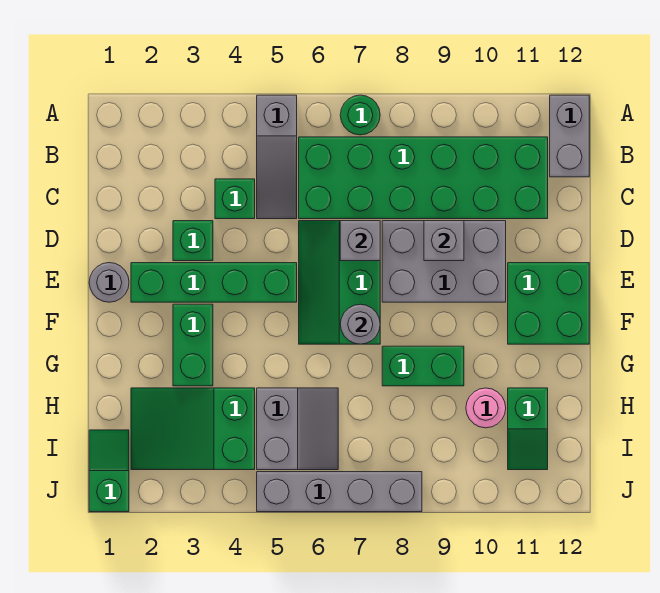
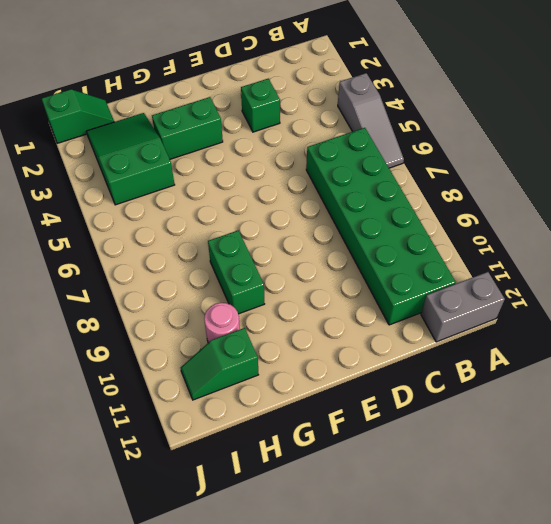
grey slope A4:A6 level 1 top 4 -> grey slope A5:C5 level 1 top A
none -> green round brick A7 level 1
none -> green brick C4 level 1
none -> green slope D6:F7 level 1 top 7

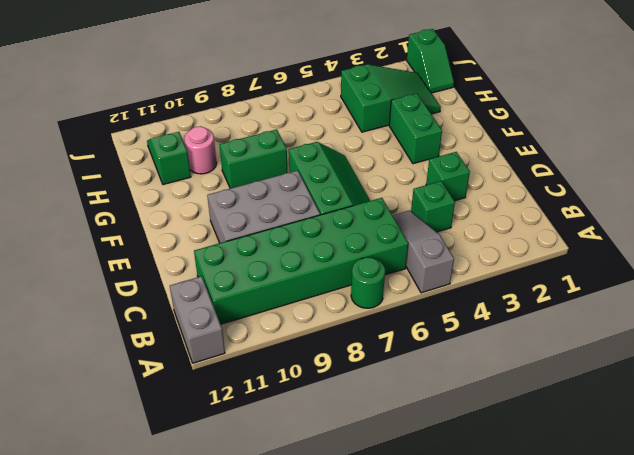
none -> grey round brick E1 level 1
none -> green brick E2:E5 level 1
none -> green brick E11:F12 level 1

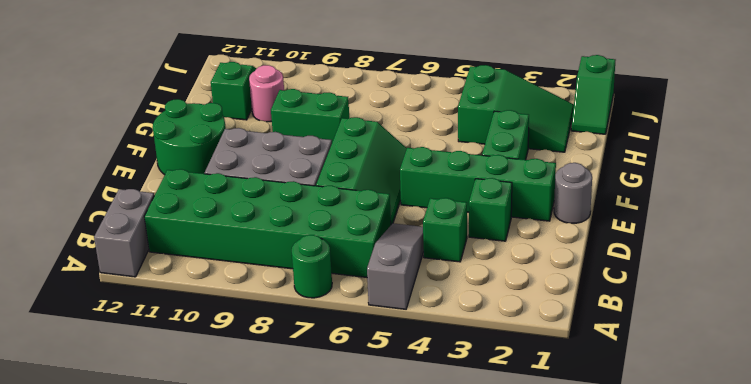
green round brick E11:F12 level 1 -> green brick E11:F12 level 1
none -> grey slope H5:I6 level 1 top 5
none -> grey brick J5:J8 level 1
none -> grey brick D7 level 2

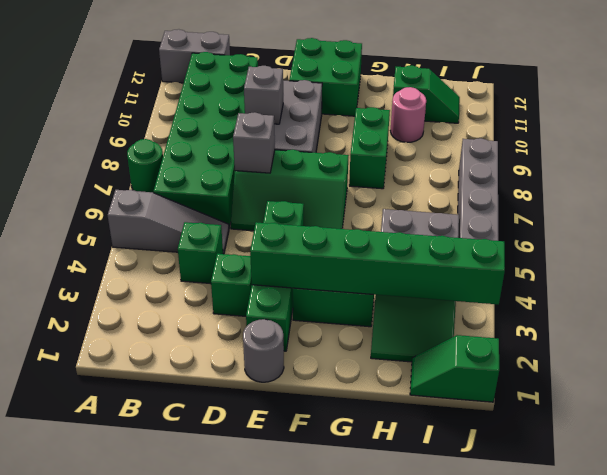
green brick E3:J3 level 2 -> none
none -> grey round brick F7 level 2

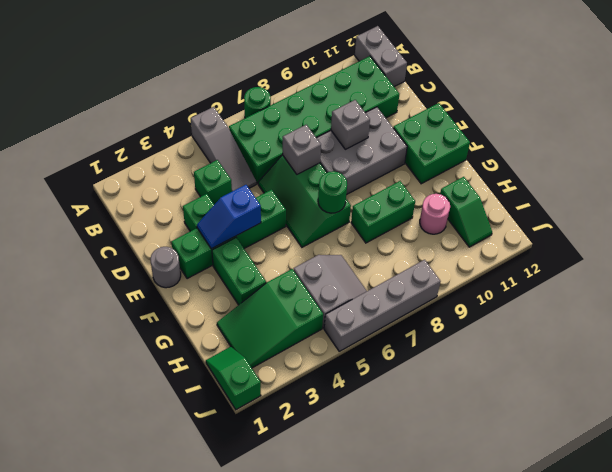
blue slope E3:E4 level 2 top 4 -> none
green round brick F7 level 2 -> grey round brick F7 level 2

